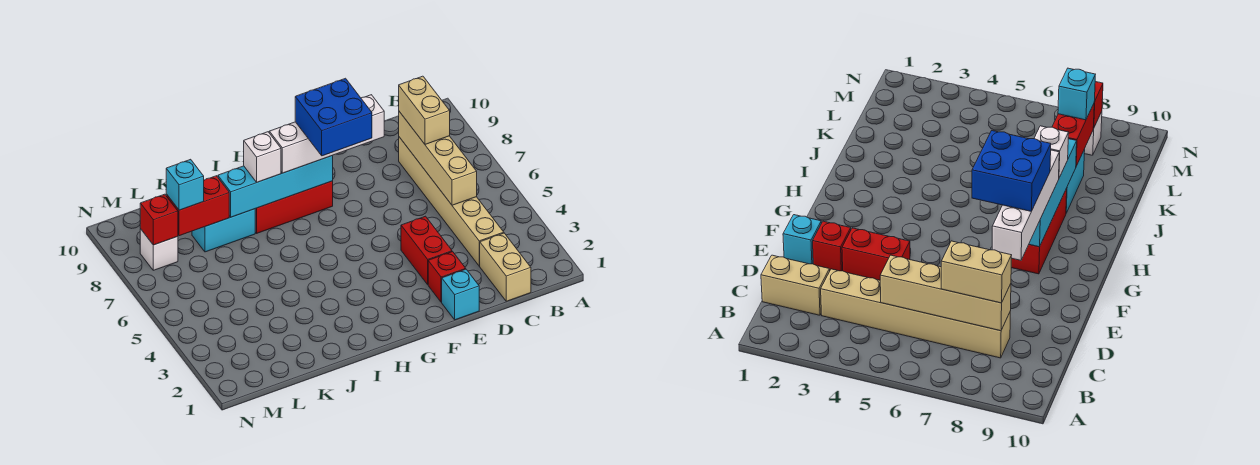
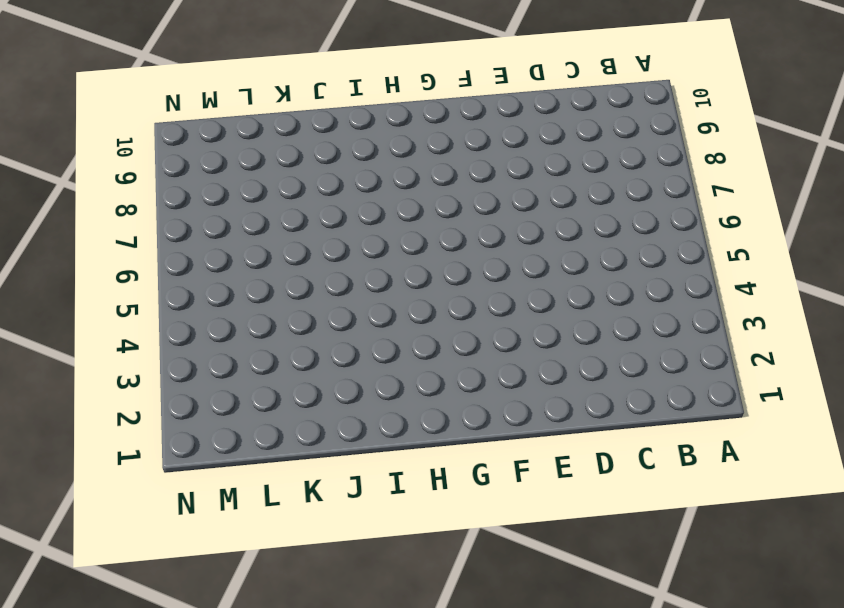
none -> tan brick C1:C2 level 1
none -> tan brick C3:C8 level 1
none -> cyan brick E1 level 1

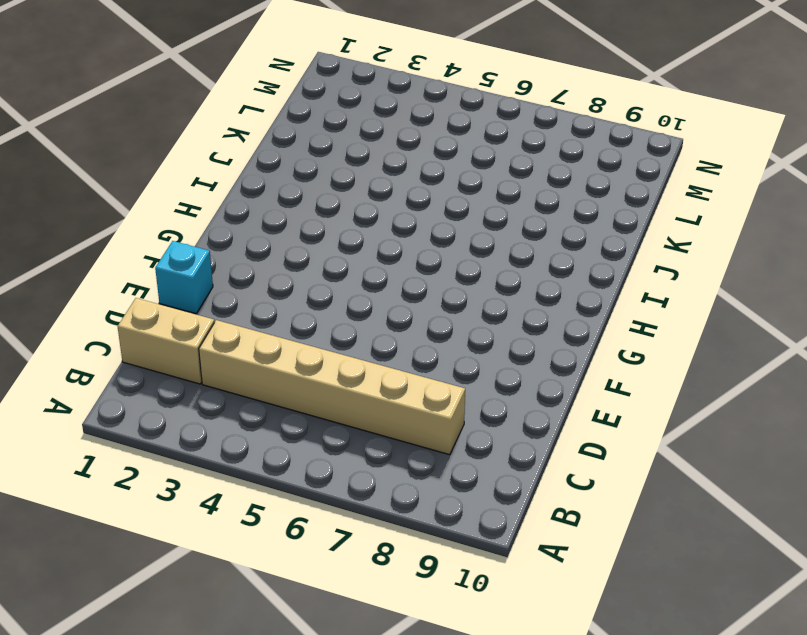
none -> red brick E2 level 1
none -> red brick E3:E4 level 1
none -> red brick G8:I8 level 1

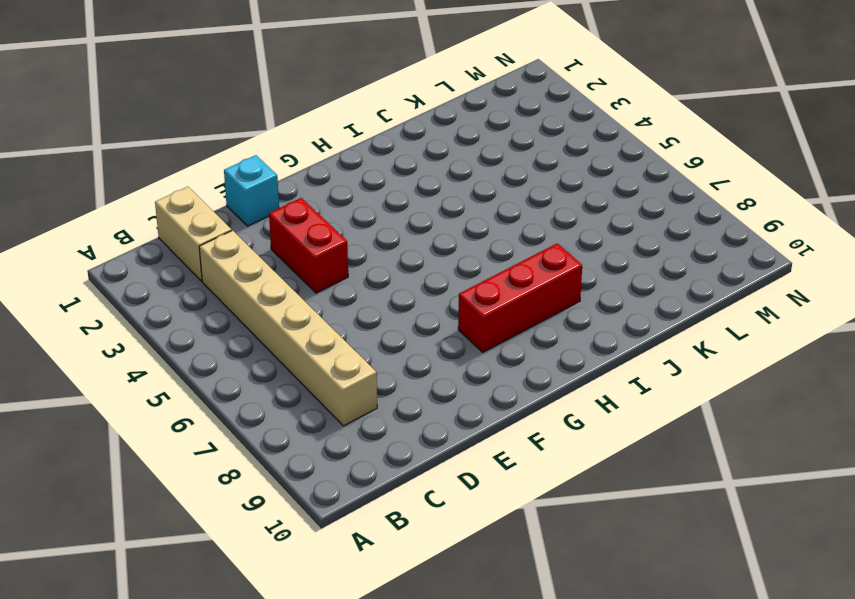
none -> red brick E2 level 1
none -> cyan brick J8:K8 level 1
none -> white brick M8 level 1

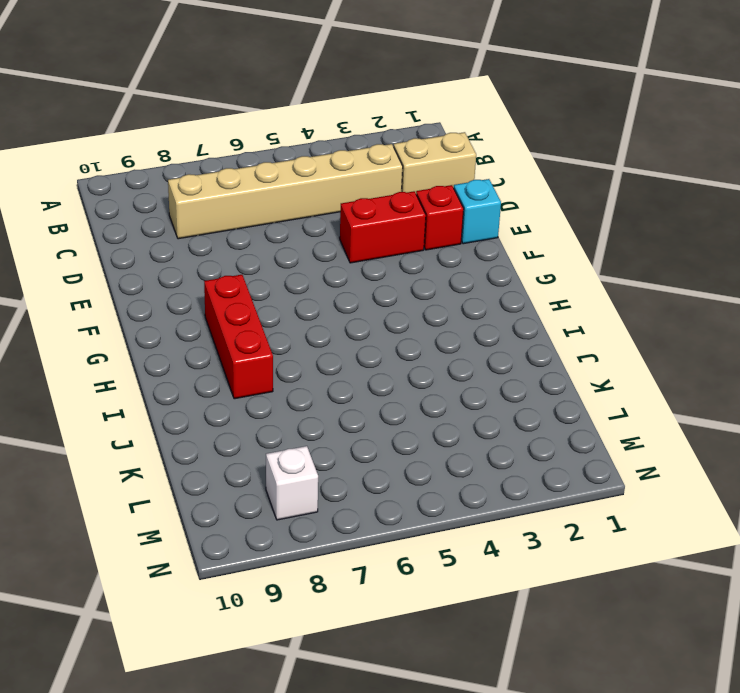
none -> cyan brick J8:K8 level 1
none -> tan brick C5:C8 level 2
none -> cyan brick G8:J8 level 2

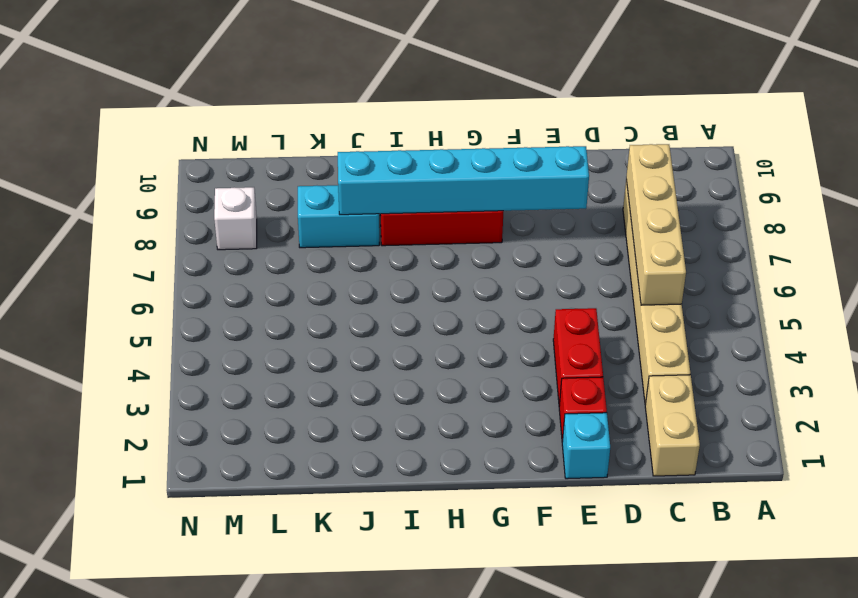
cyan brick E8:J8 level 2 -> cyan brick G8:J8 level 2
none -> red brick K8:L8 level 2
none -> red brick M8 level 2
none -> tan brick C7:C8 level 3

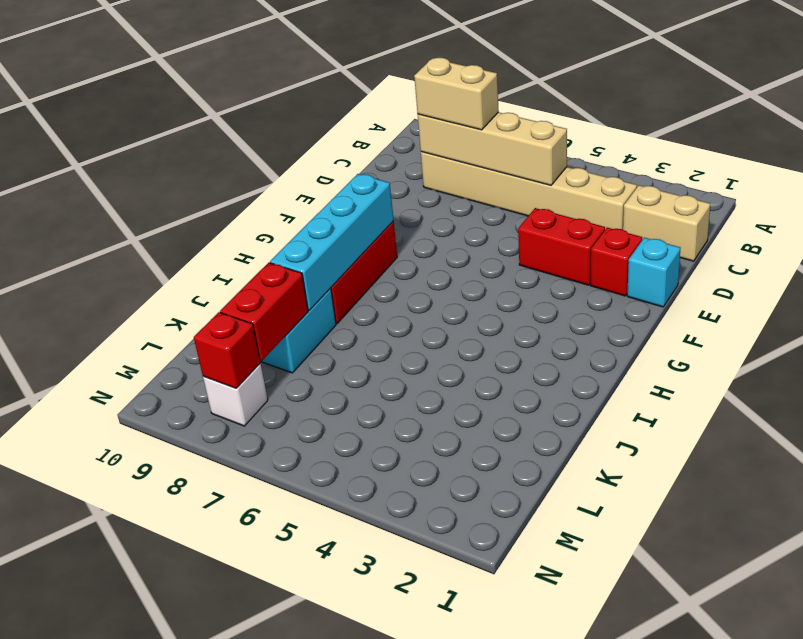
none -> white brick E8:H8 level 3
none -> white brick I8 level 3
none -> cyan brick L8 level 3

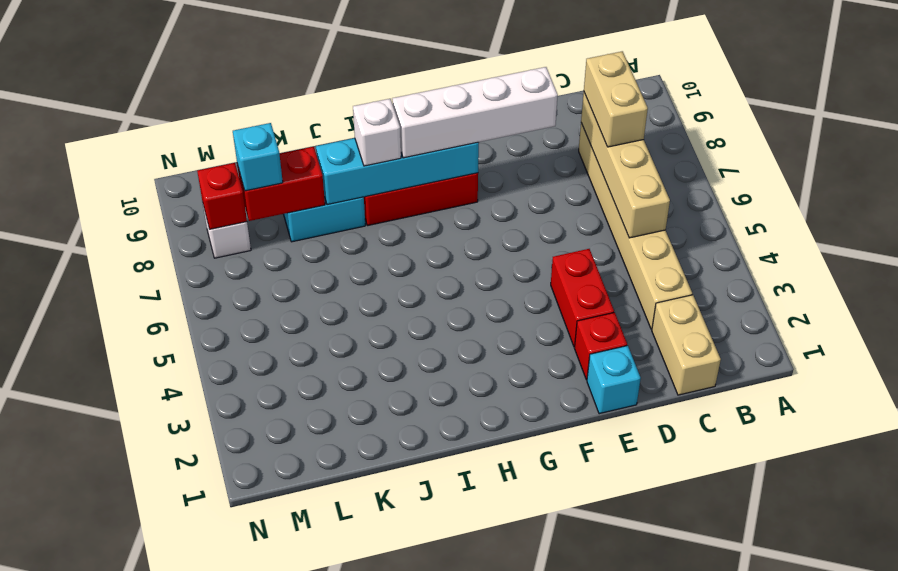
none -> blue brick F7:G8 level 4

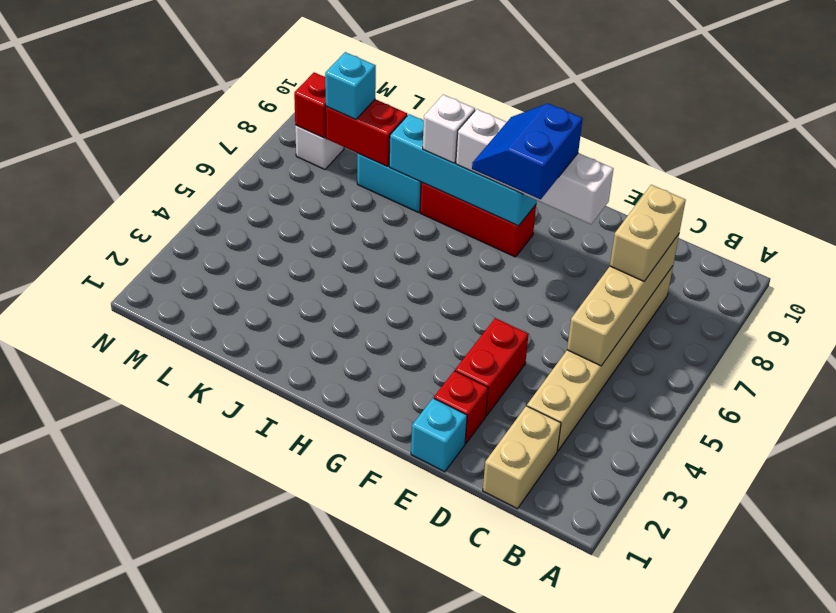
blue slope F7:G8 level 4 top F -> blue brick F7:G8 level 4

